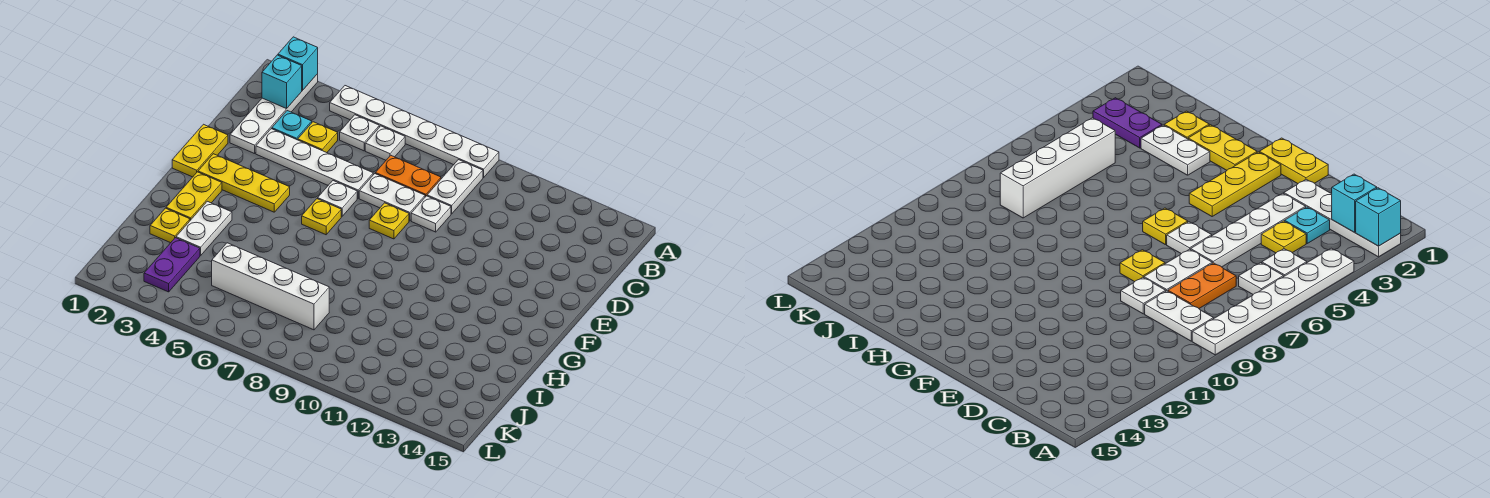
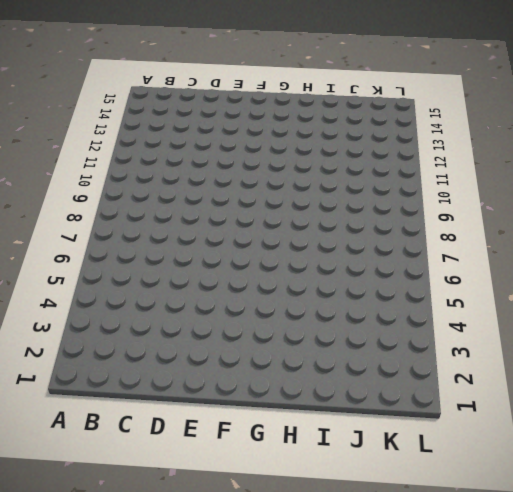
none -> white plate A2:D2 level 1
none -> white plate A4:A9 level 1
none -> white plate B5 level 1

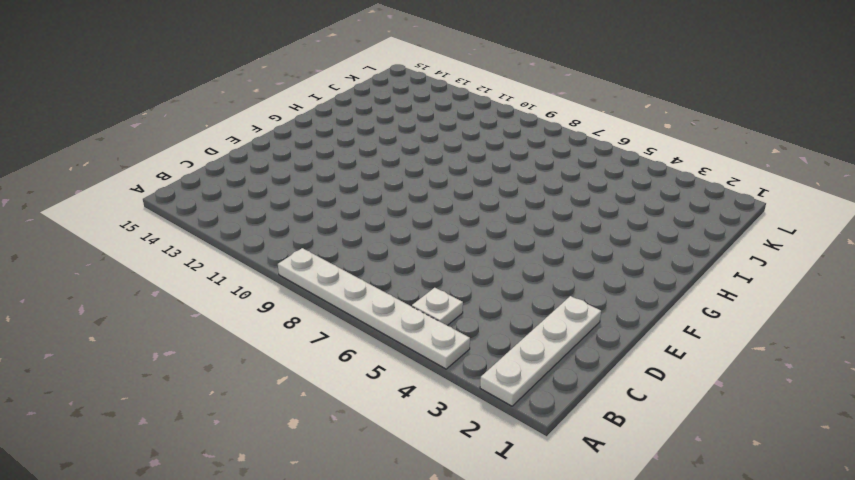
none -> white plate B6 level 1
none -> white plate B9:C9 level 1
none -> cyan plate C3 level 1

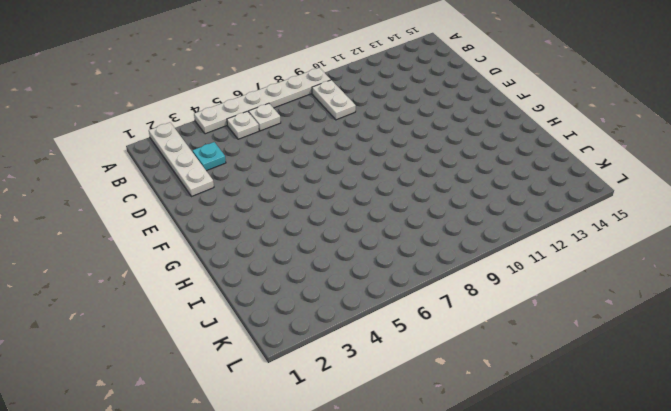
none -> yellow plate C4 level 1
none -> orange plate C7:C8 level 1
none -> white plate D3:D6 level 1

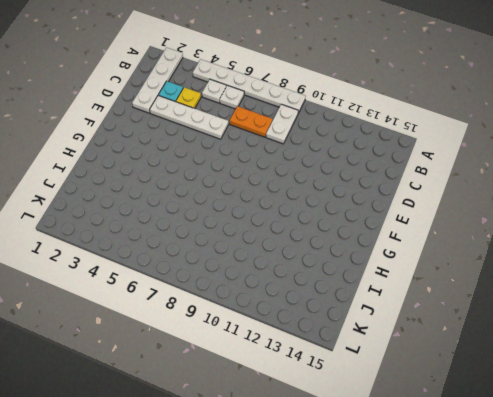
none -> white plate D7:D8 level 1
none -> white plate D9 level 1
none -> yellow plate E1:F1 level 1

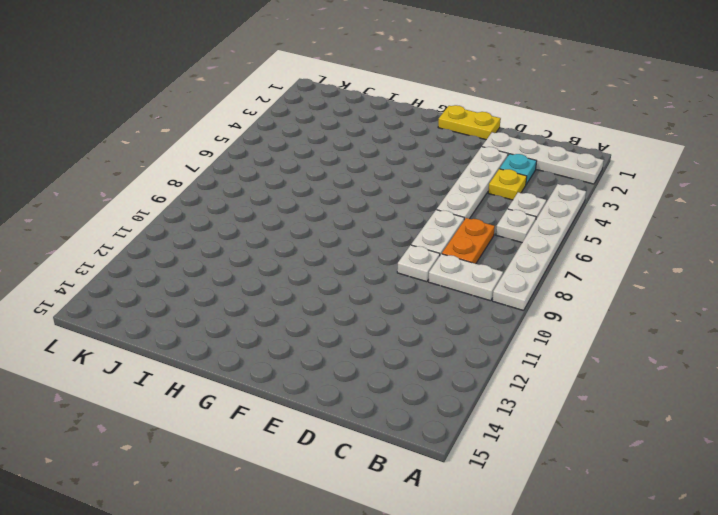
none -> white plate E6 level 1
none -> yellow plate E8 level 1
none -> yellow plate F2:F4 level 1

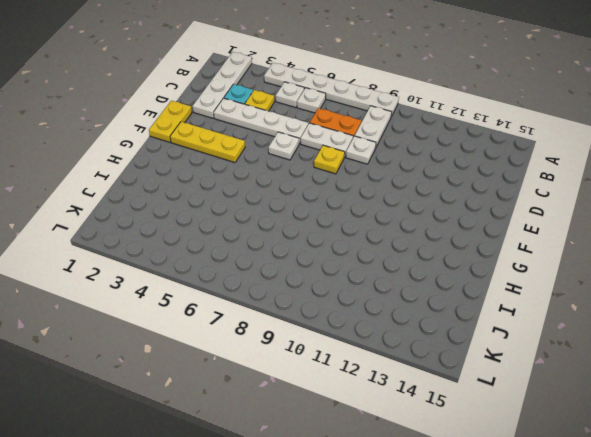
none -> yellow plate F6 level 1
none -> yellow plate G2:H2 level 1
none -> white plate H3:I3 level 1

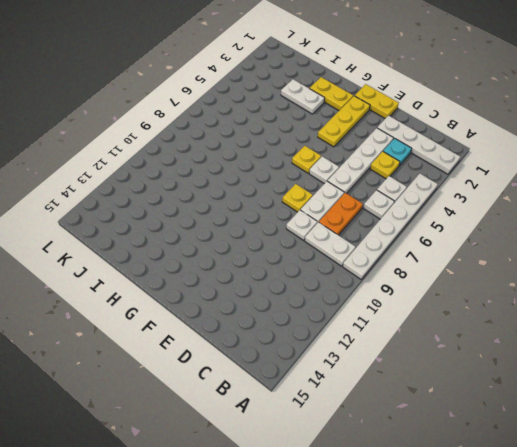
none -> yellow plate I2 level 1
none -> purple plate J3:K3 level 1
none -> white brick J5:J8 level 1

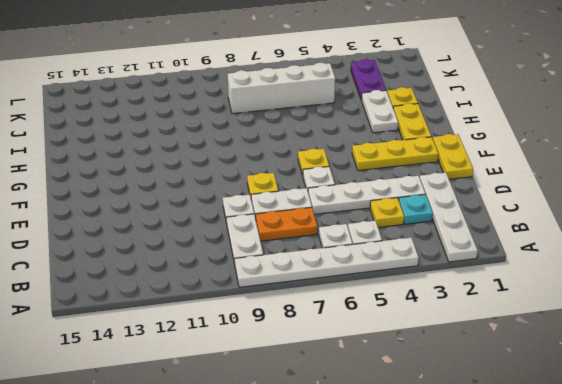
none -> cyan brick A2 level 2
none -> cyan brick B2 level 2

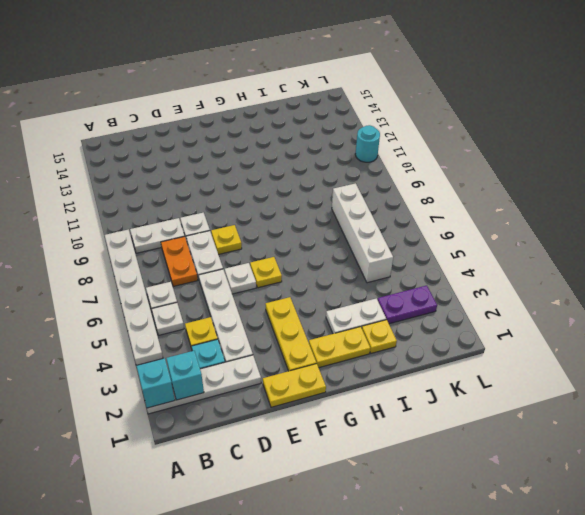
cyan round brick L11 level 1 -> none

